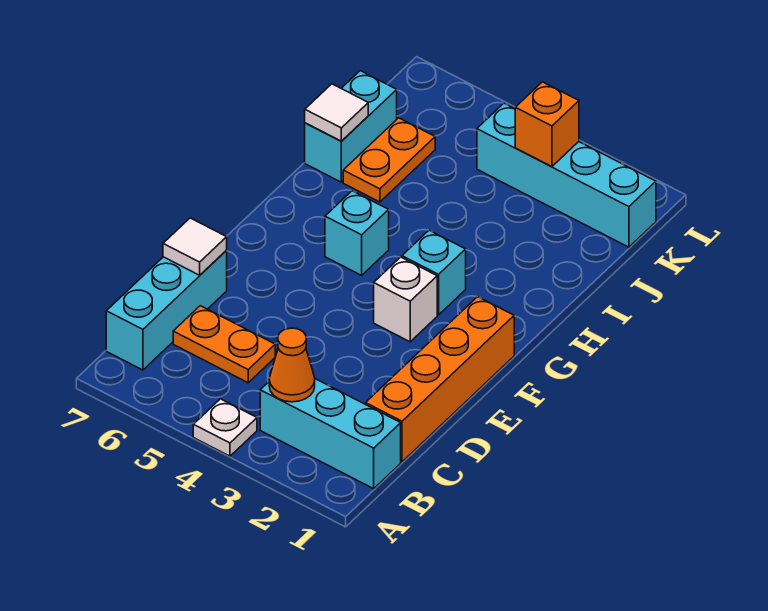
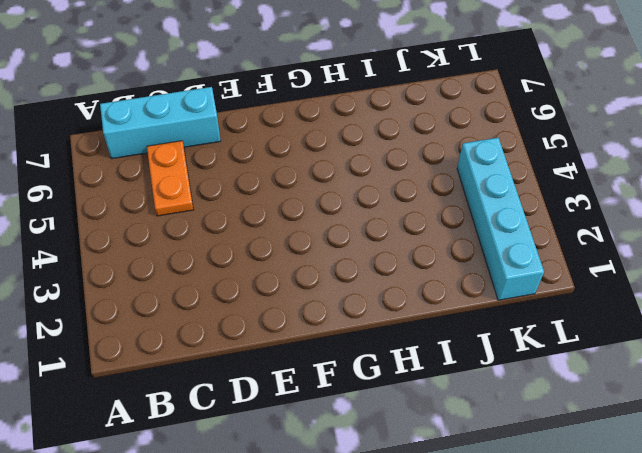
none -> white plate A4 level 1
none -> cyan brick B1:B3 level 1
none -> orange brick C1:F1 level 1

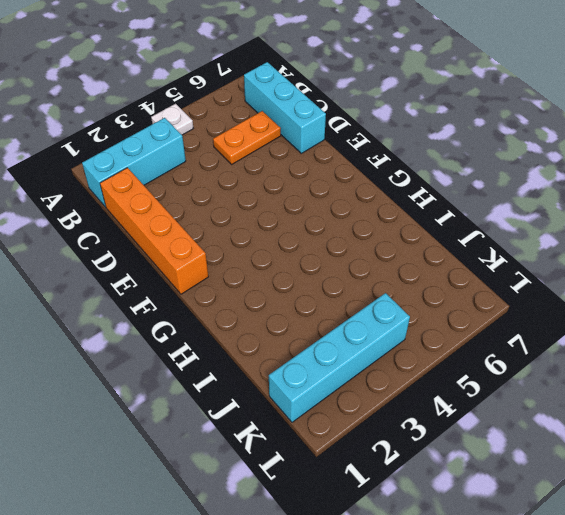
none -> white brick F3 level 1
none -> cyan brick G3 level 1
none -> cyan brick G5 level 1

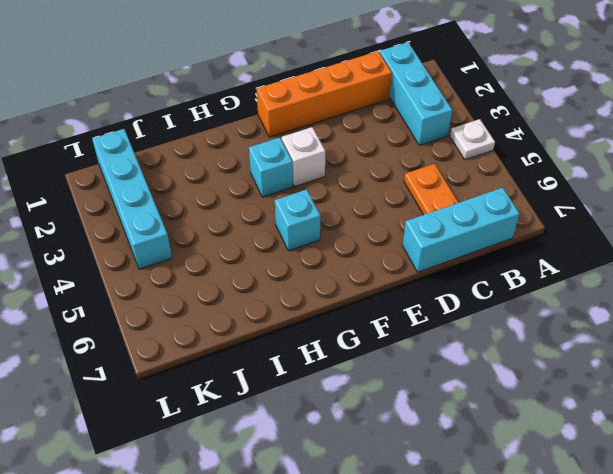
none -> orange plate I6:J6 level 1
none -> cyan brick I7:J7 level 1
none -> orange cone B3 level 2

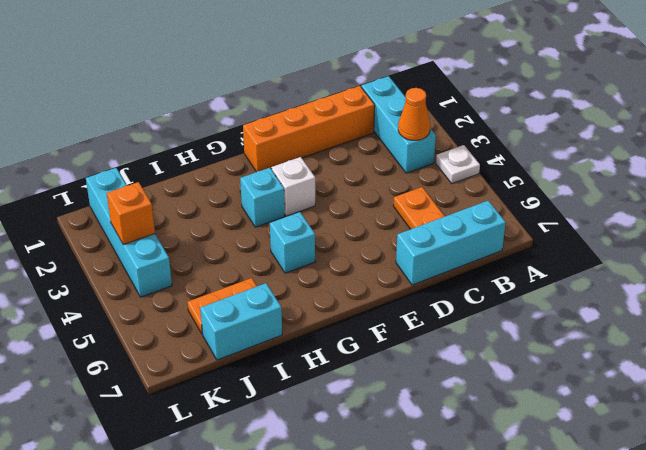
none -> white tile D7 level 2
none -> white tile I7 level 2

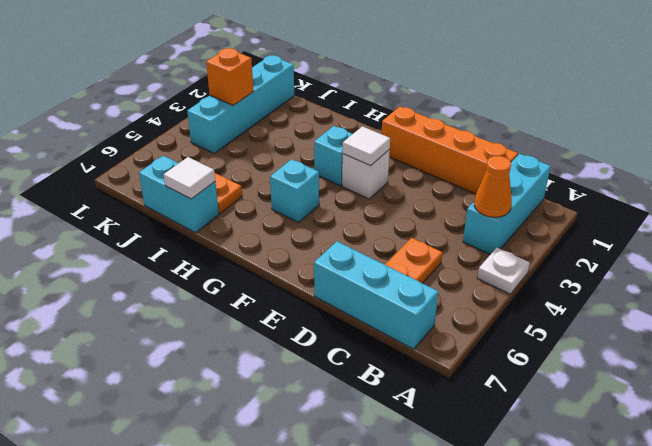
white tile F3 level 2 -> white tile D7 level 2

